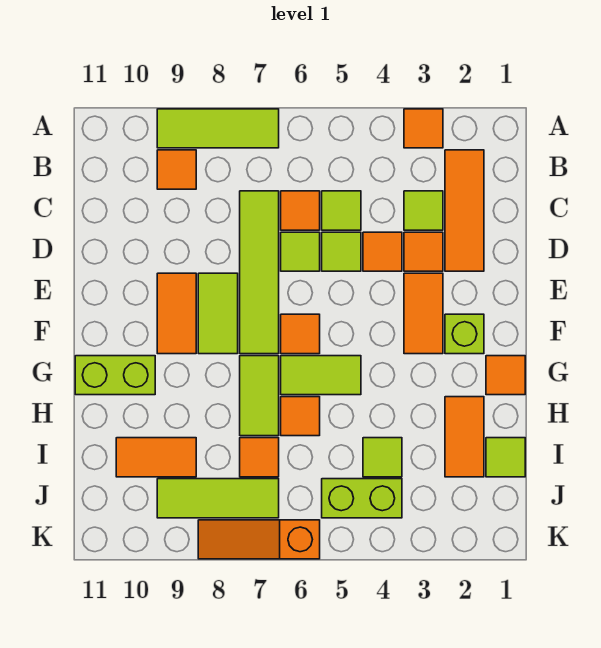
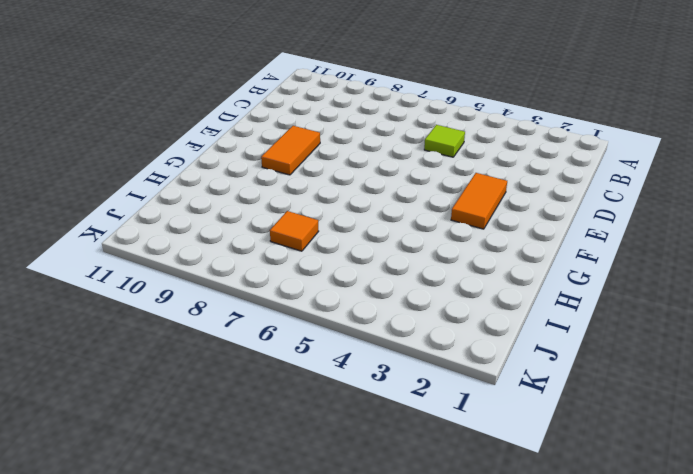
none -> orange tile A3 level 1
none -> lime tile A7:A9 level 1
none -> orange tile B2:D2 level 1
none -> orange tile B9 level 1

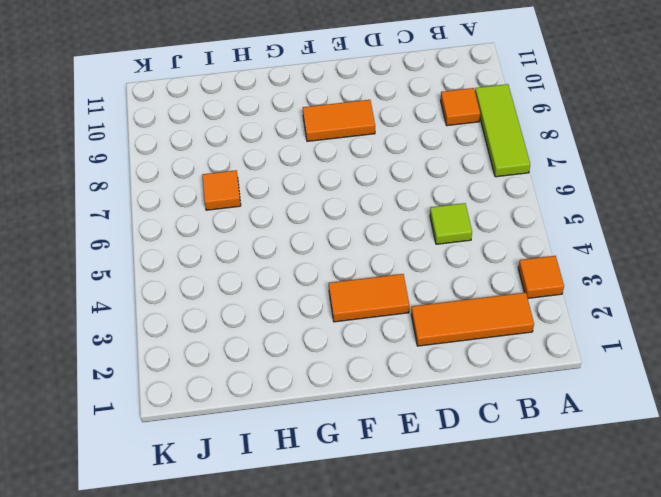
none -> lime tile C3 level 1
none -> orange tile C6 level 1
none -> lime tile C7:F7 level 1
none -> orange tile D3 level 1

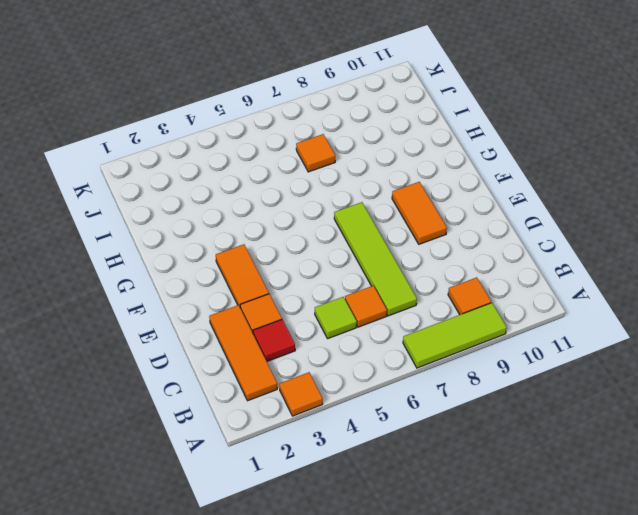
red tile C3 level 1 -> lime tile C3 level 1
none -> orange tile D4 level 1
none -> lime tile D5 level 1
none -> lime tile D6 level 1
none -> lime tile E8:F8 level 1

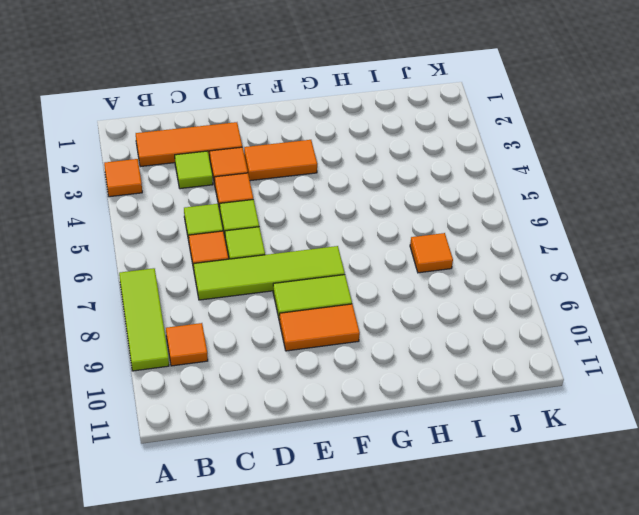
none -> lime brick F2 level 1
none -> orange tile F6 level 1
none -> orange tile G1 level 1
none -> lime tile G5:G6 level 1

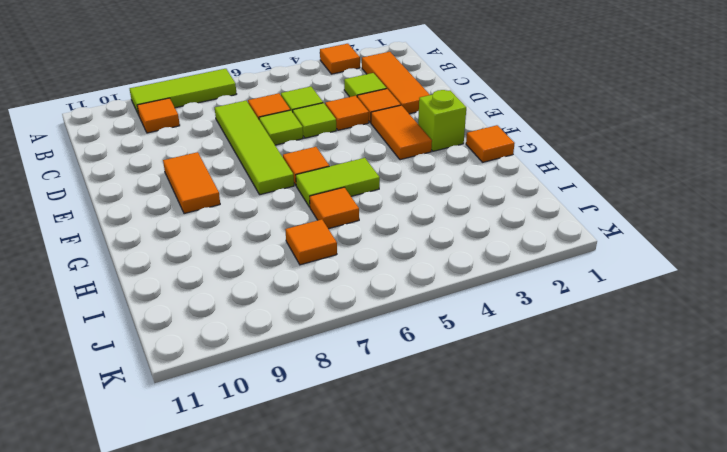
none -> lime tile E8:F8 level 1
none -> lime tile G7:H7 level 1
none -> lime brick G10:G11 level 1
none -> orange tile H2:I2 level 1

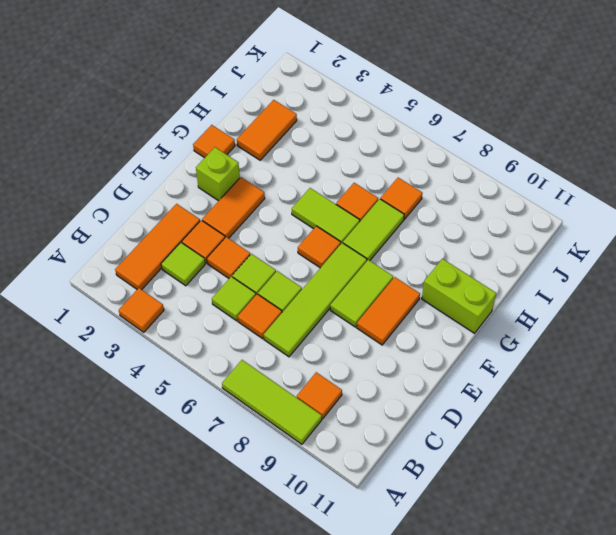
none -> lime tile I1 level 1
none -> lime tile I4 level 1
none -> orange tile I9:I10 level 1
none -> lime brick J4:J5 level 1

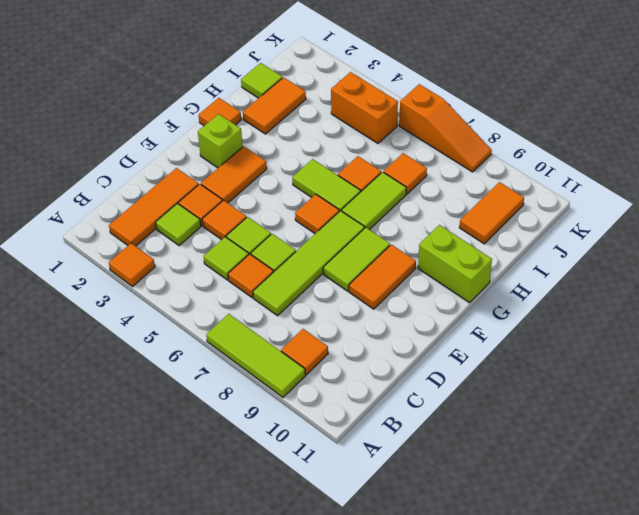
orange tile I10:J10 level 1 -> orange tile I9:I10 level 1
orange brick J4:J5 level 1 -> lime brick J4:J5 level 1
none -> lime tile I4 level 1
none -> lime tile J7:J9 level 1

